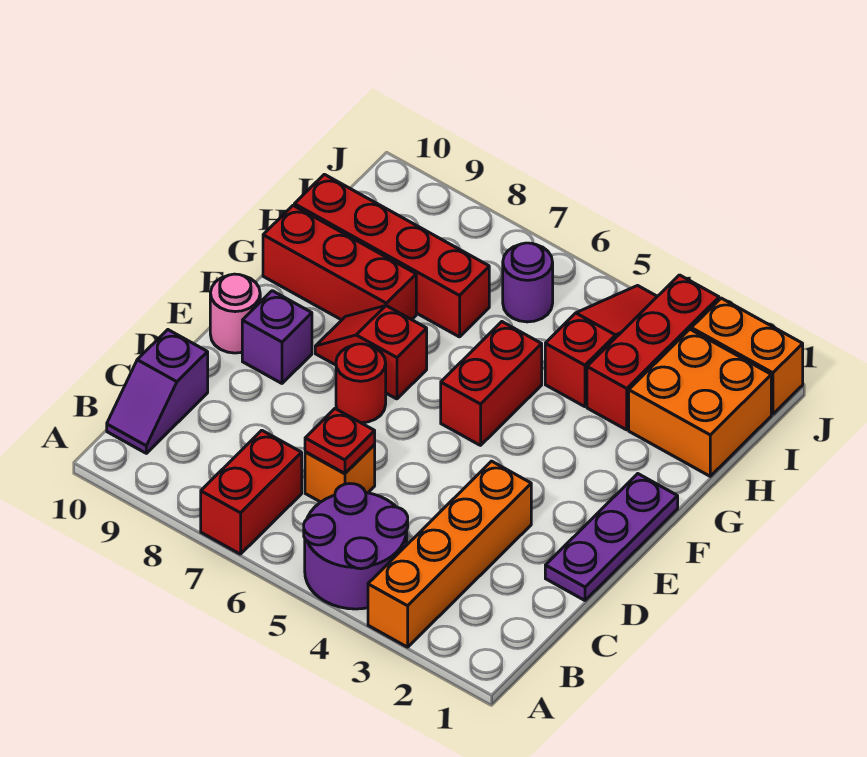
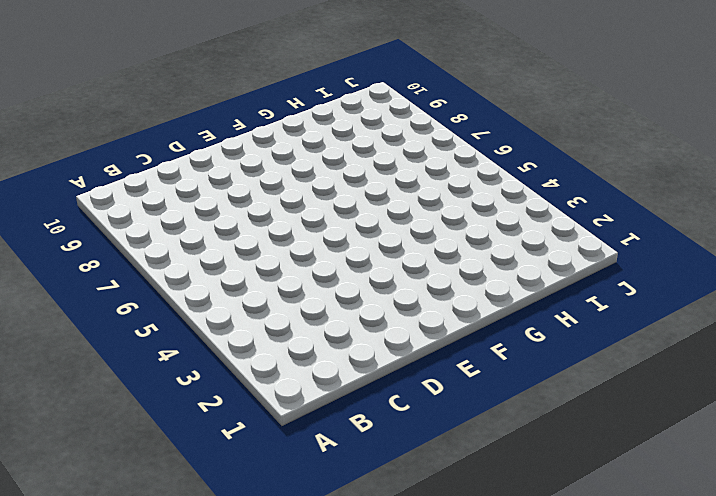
none -> orange brick A3:D3 level 1
none -> purple round brick A4:B5 level 1
none -> red brick A7:B7 level 1

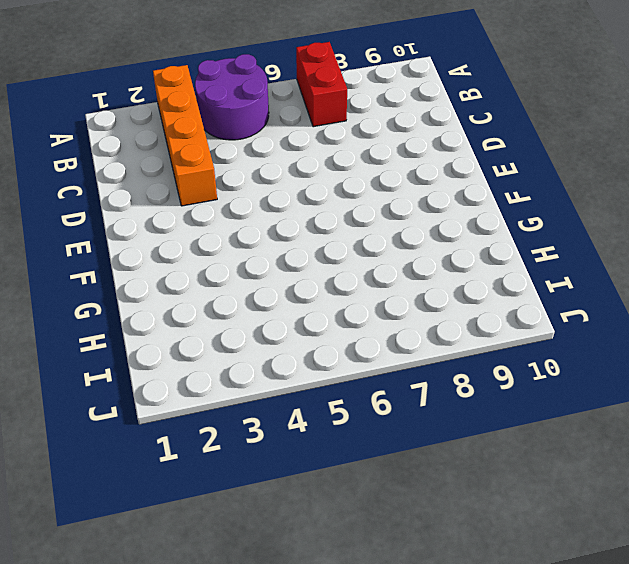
none -> purple slope B10:C10 level 1 top C
none -> orange brick C6 level 1
none -> purple plate D1:F1 level 1

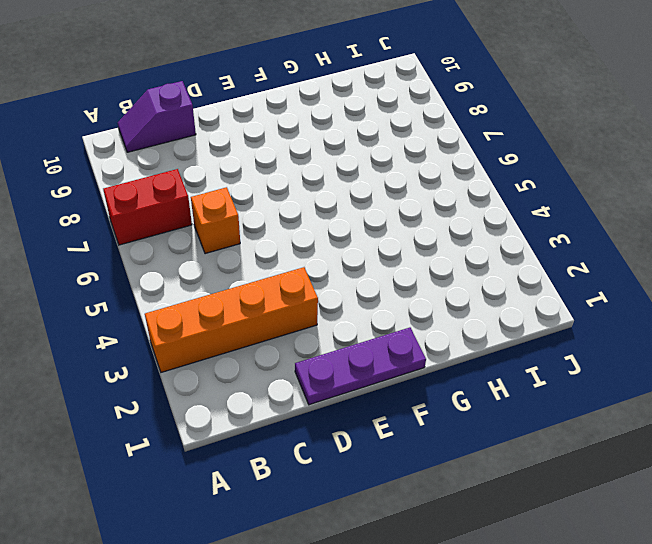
none -> purple round brick A4:B5 level 1
none -> red round brick E7 level 1
none -> purple brick E9 level 1

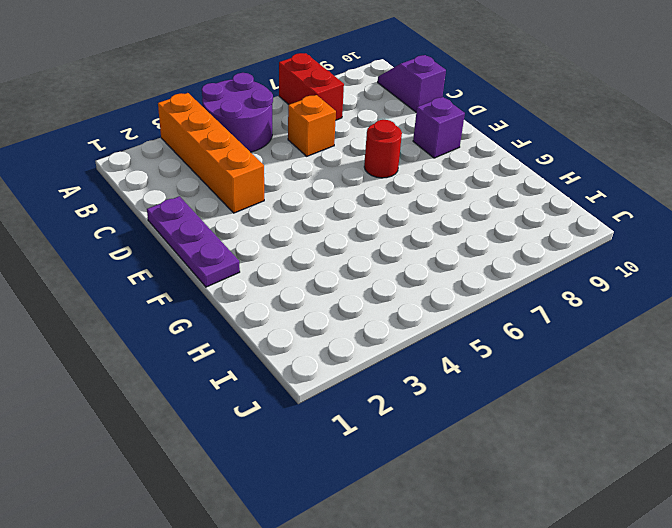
none -> pink round brick E10 level 1
none -> red brick F5:G5 level 1
none -> red slope F7:F8 level 1 top 7

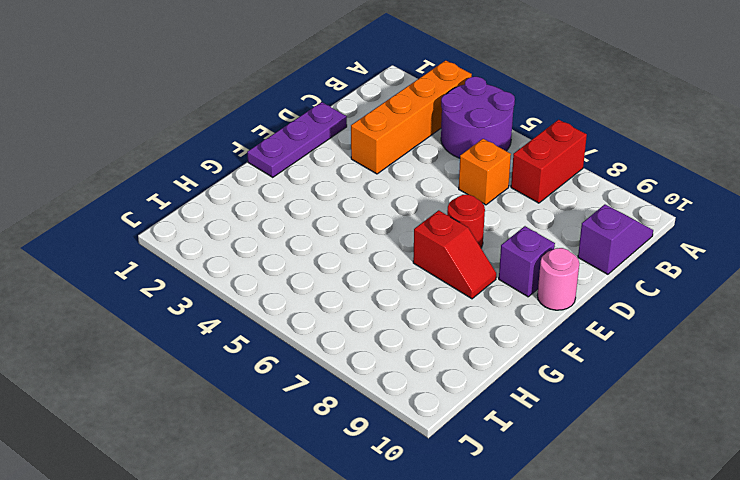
none -> red brick F5:G5 level 1
none -> red brick G8:G10 level 1
none -> orange brick H1:I2 level 1

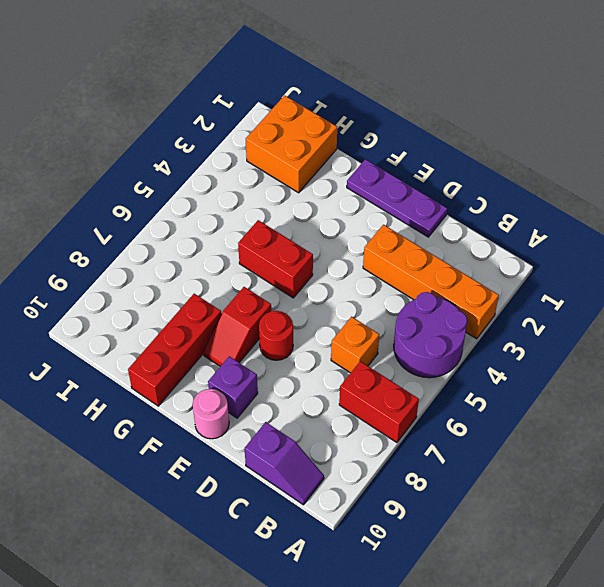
none -> red brick H3:J3 level 1
none -> red slope H4:J4 level 1 top H
none -> red brick H7:H10 level 1

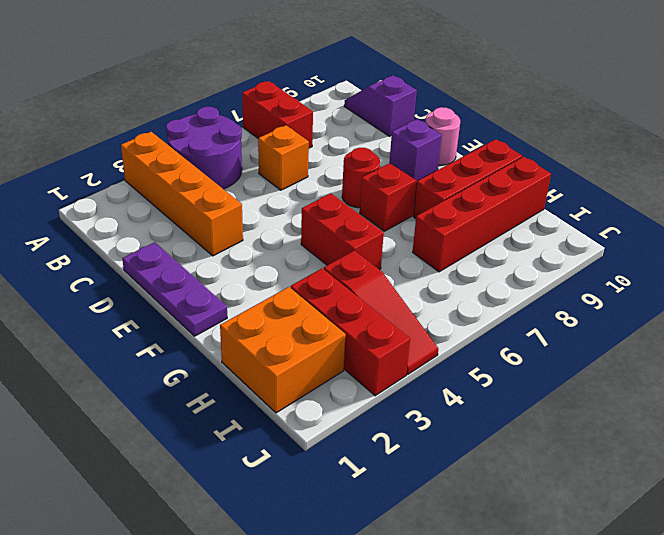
none -> purple round brick I6 level 1
none -> orange brick J1:J2 level 1
none -> red plate C6 level 2

